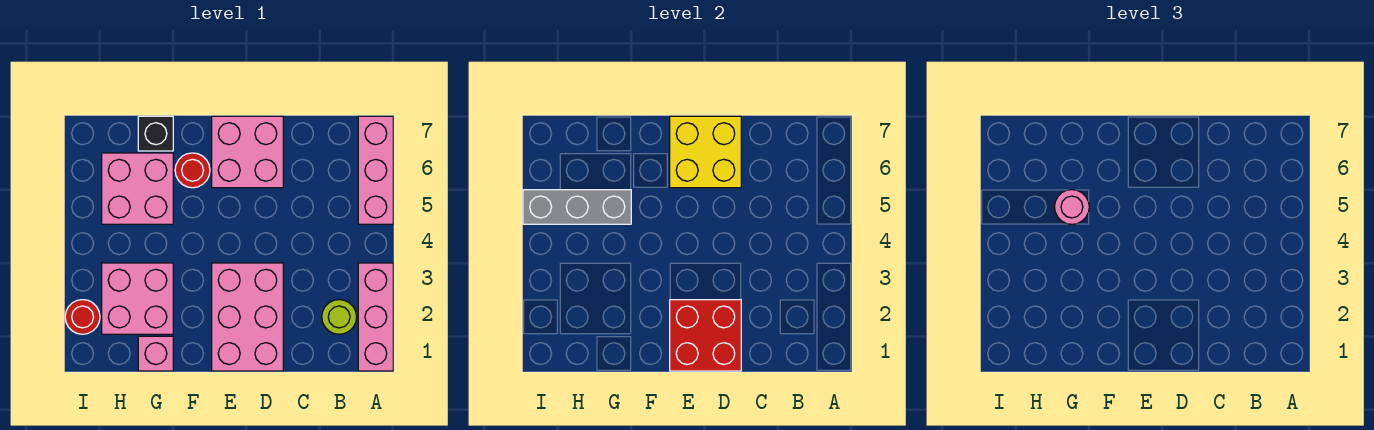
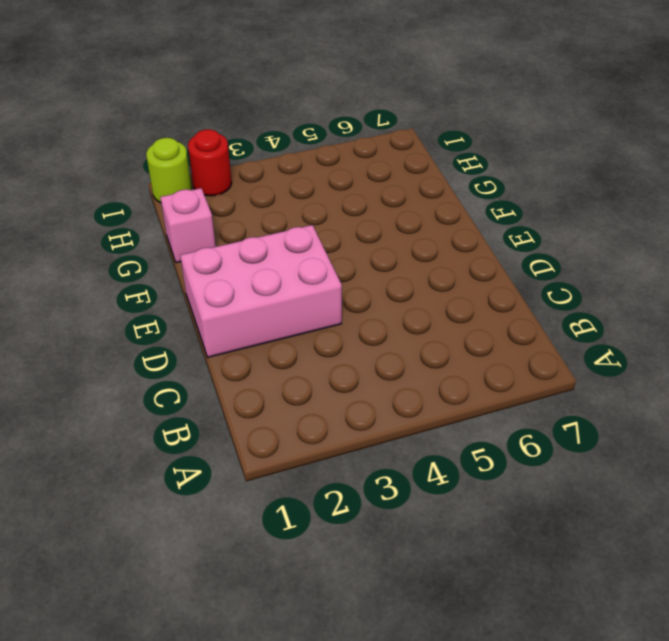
lime round brick I1 level 1 -> lime round brick B2 level 1
none -> pink brick A1:A3 level 1
none -> pink brick A5:A7 level 1
none -> pink brick D6:E7 level 1

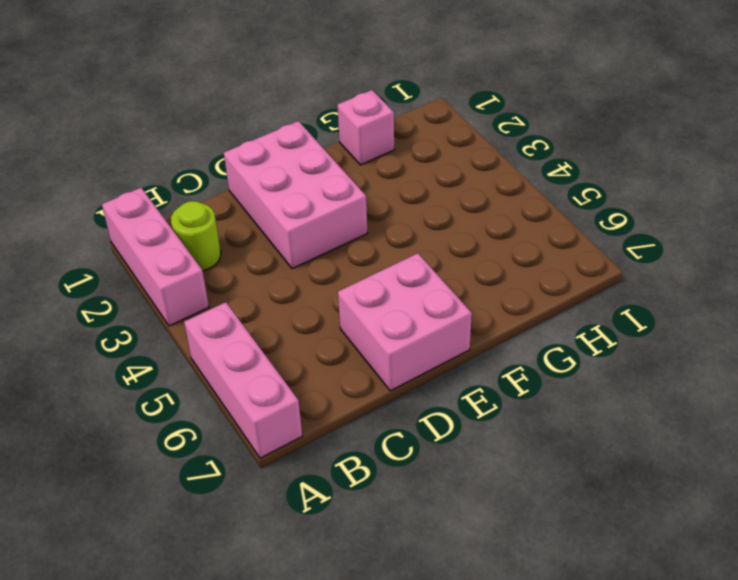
none -> red round brick F6 level 1
none -> pink brick G2:H3 level 1
none -> pink brick G5:H6 level 1

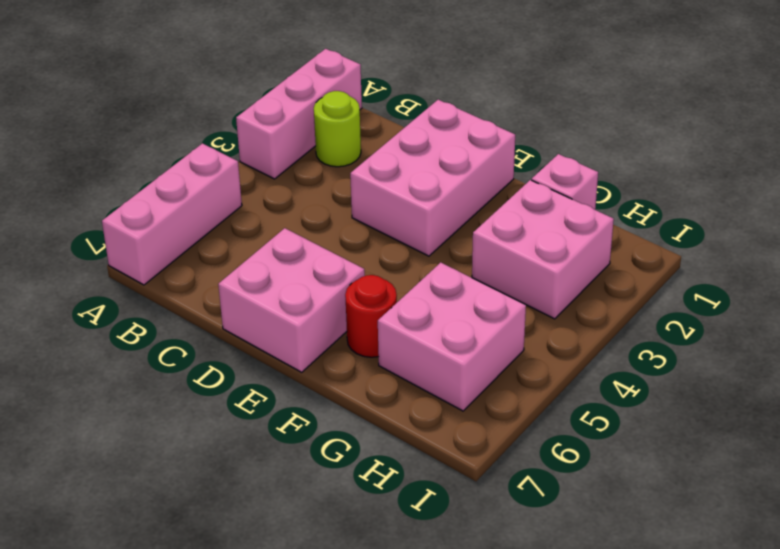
none -> black brick G7 level 1
none -> red round brick I2 level 1
none -> red brick D1:E2 level 2

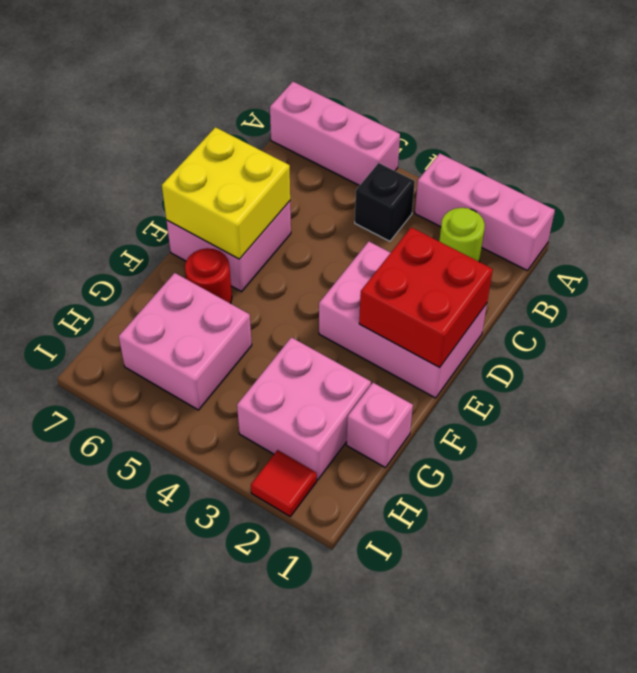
black brick B4 level 1 -> black brick G7 level 1
red tile I2 level 1 -> red round brick I2 level 1
none -> grey brick G5:I5 level 2
none -> pink round brick G5 level 3

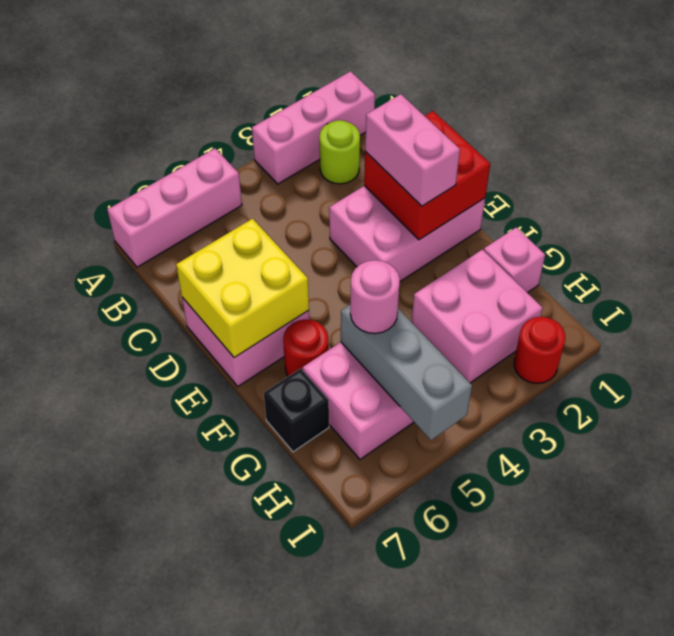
pink brick D2:E2 level 3 -> none

